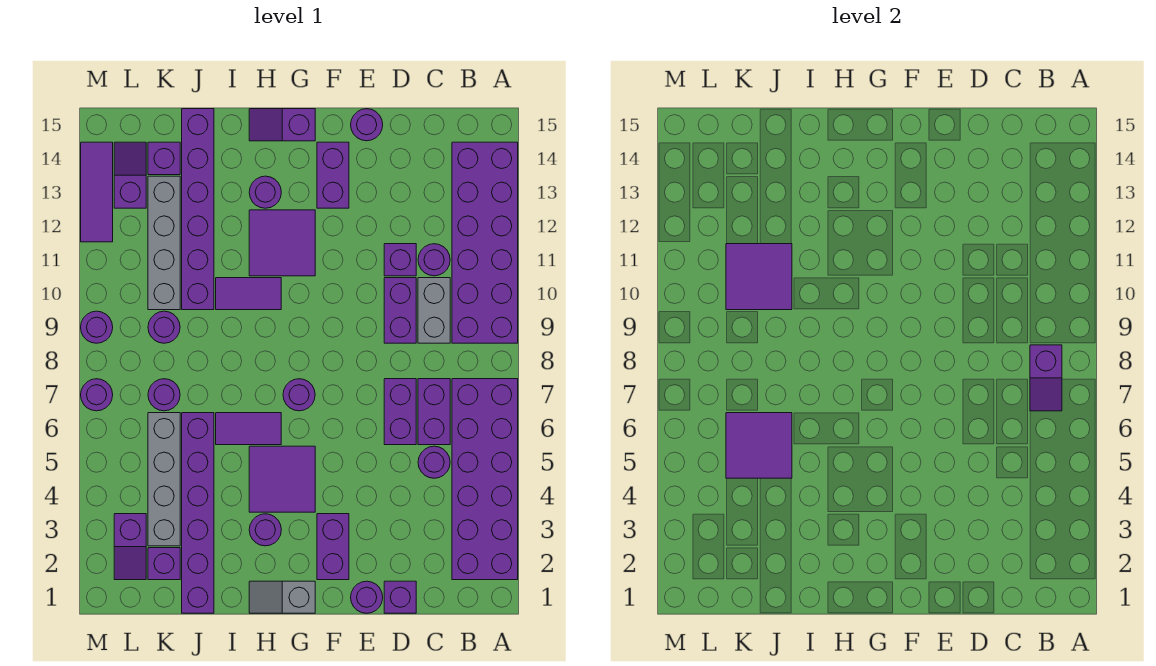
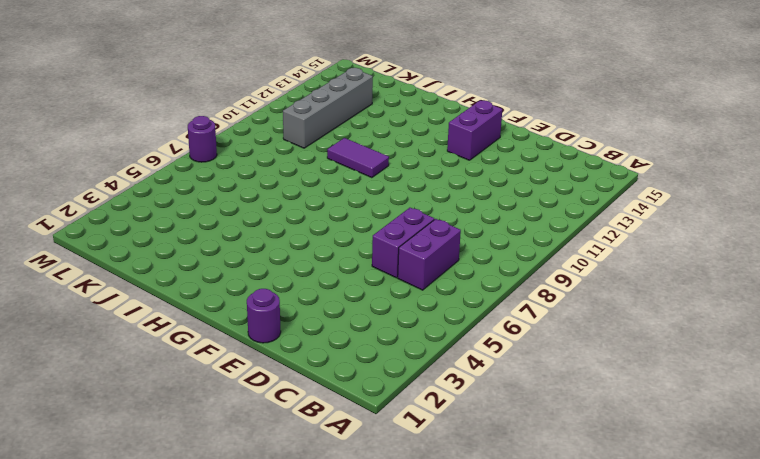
none -> purple brick A2:B7 level 1
none -> purple brick A9:B14 level 1
none -> purple round brick C5 level 1
none -> grey brick C9:C10 level 1

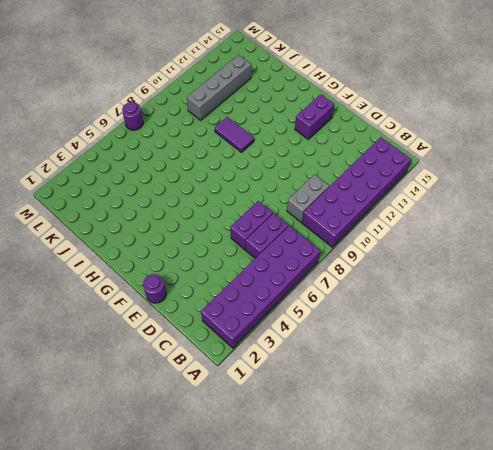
none -> purple round brick C5 level 1
none -> purple round brick C11 level 1
none -> purple brick D1 level 1
none -> purple brick D9:D10 level 1

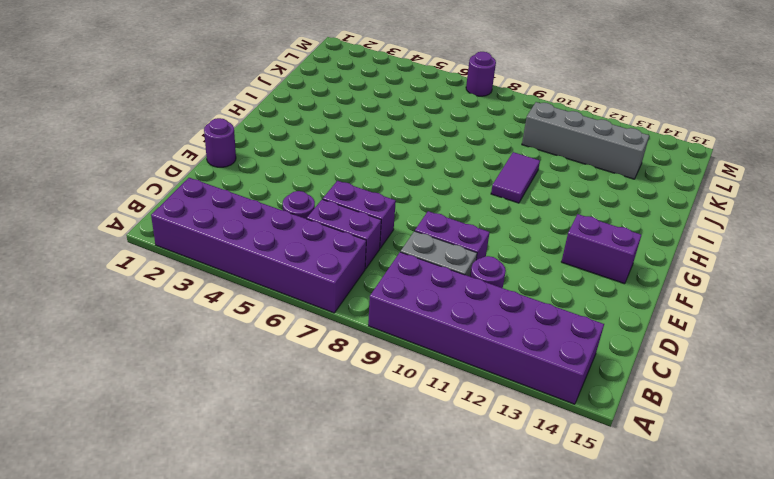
none -> purple brick D1 level 1
none -> purple brick D11 level 1
none -> purple round brick E15 level 1
none -> purple brick F2:F3 level 1

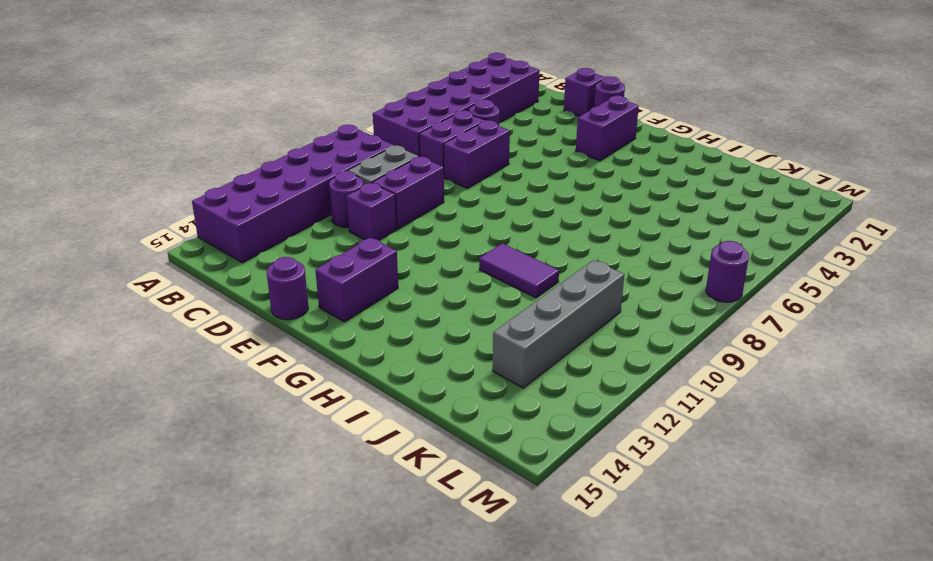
none -> grey slope G1:H1 level 1 top G
none -> purple tile G4:H5 level 1
none -> purple round brick G7 level 1
none -> purple tile G11:H12 level 1

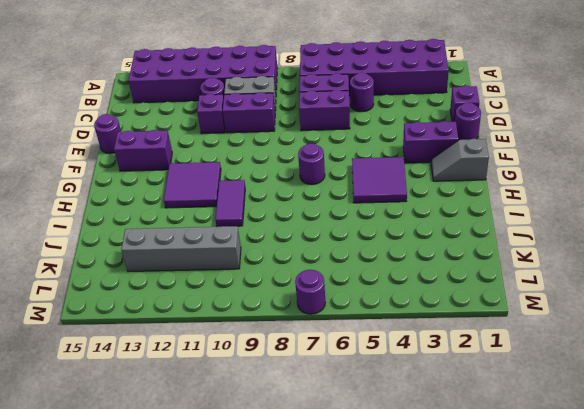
grey slope G1:G2 level 1 top 1 -> grey slope G1:H1 level 1 top G
none -> purple slope G15:H15 level 1 top G
none -> purple round brick H3 level 1
none -> purple tile H6:I6 level 1
none -> purple round brick H13 level 1

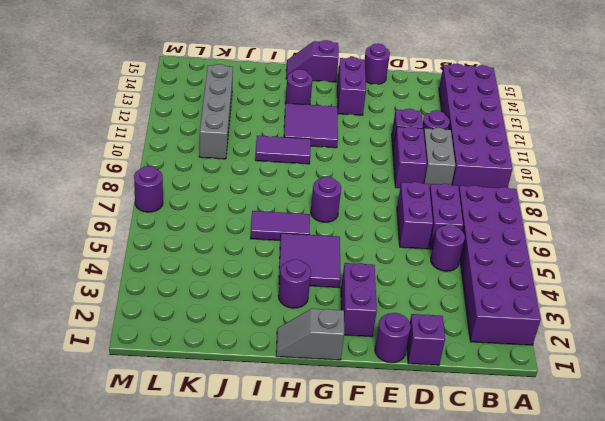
none -> purple brick J1:J6 level 1
none -> purple brick J10:J15 level 1
none -> purple brick K2 level 1
none -> grey brick K3:K6 level 1

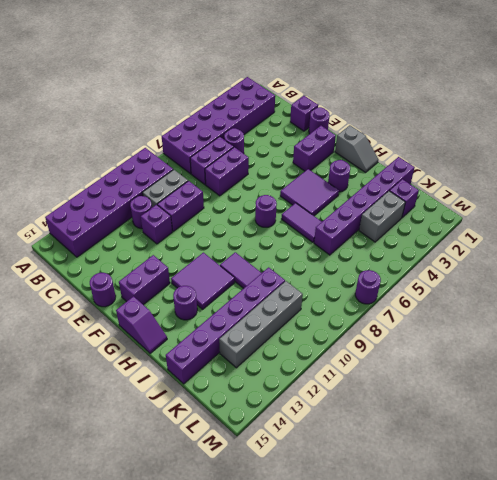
grey brick K3:K4 level 1 -> grey brick K3:K6 level 1
none -> purple round brick K7 level 1
none -> purple round brick K9 level 1
none -> purple brick K14 level 1
none -> purple slope L2:L3 level 1 top 3

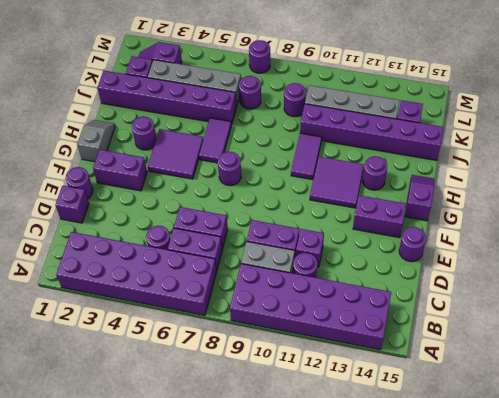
none -> purple slope L13:L14 level 1 top 13
none -> purple round brick M9 level 1
none -> purple tile M12:M14 level 1
none -> purple slope B7:B8 level 2 top 8

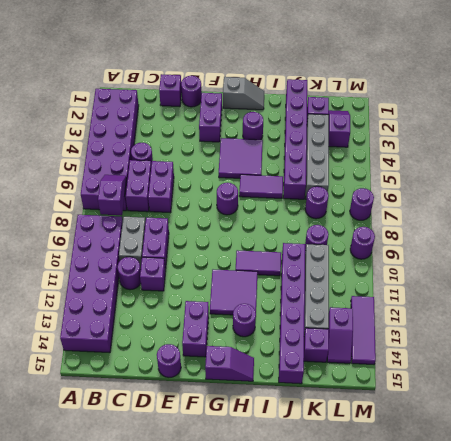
none -> purple tile J5:K6 level 2
none -> purple tile J10:K11 level 2

